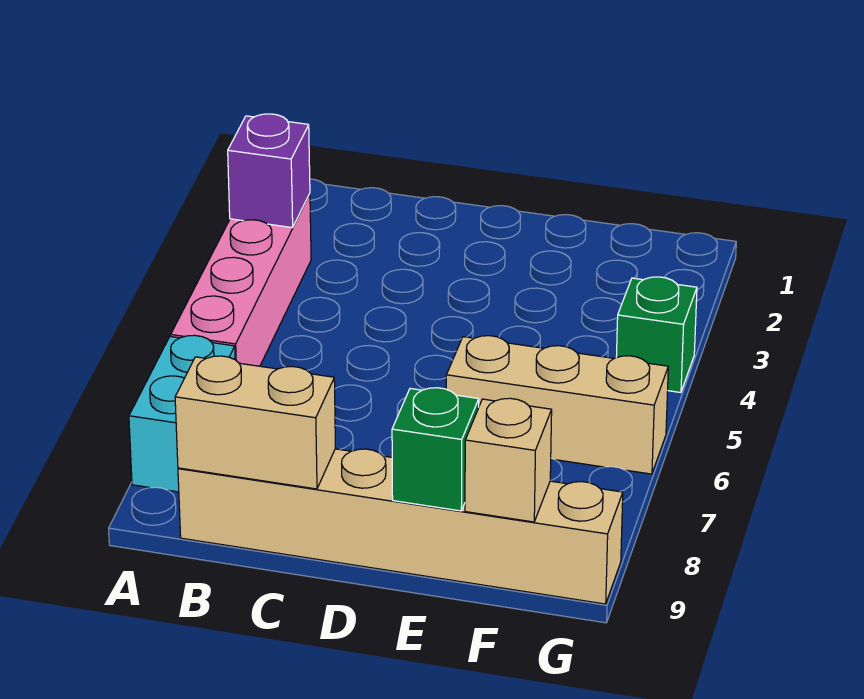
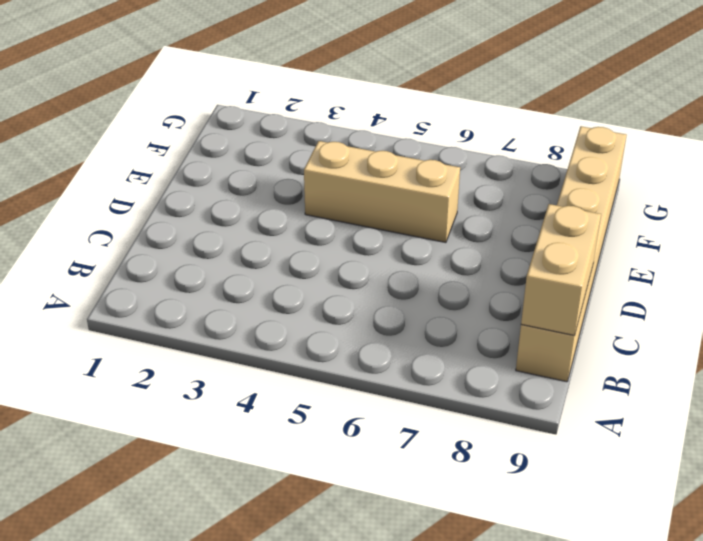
tan brick E4:E6 level 1 -> tan brick E6:G6 level 1
none -> pink brick A3:A6 level 1
none -> cyan brick A7:A8 level 1

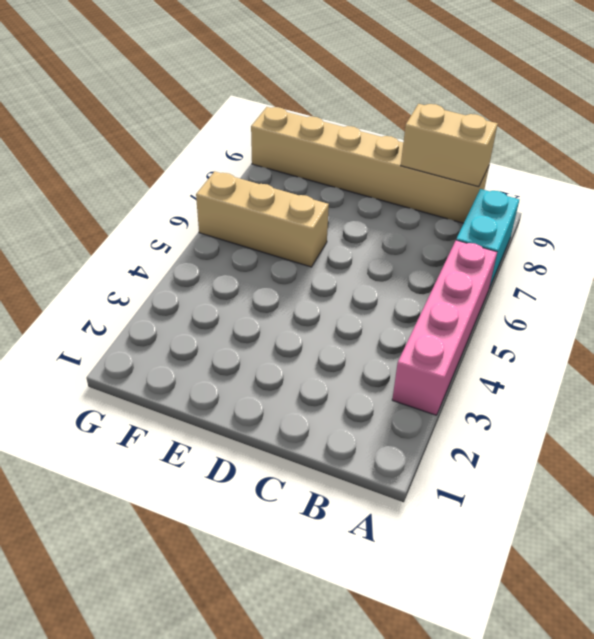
none -> green brick G4 level 1
none -> purple brick A3 level 2

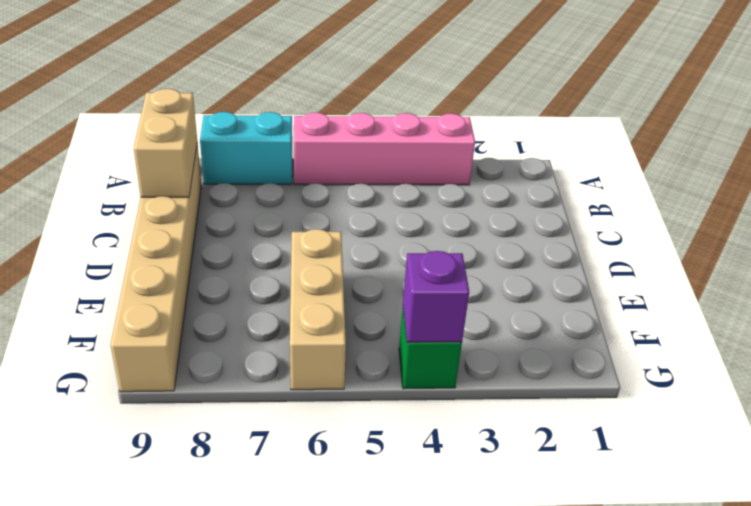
purple brick G4 level 2 -> purple brick A3 level 2
none -> green brick E9 level 2
none -> tan brick F9 level 2

